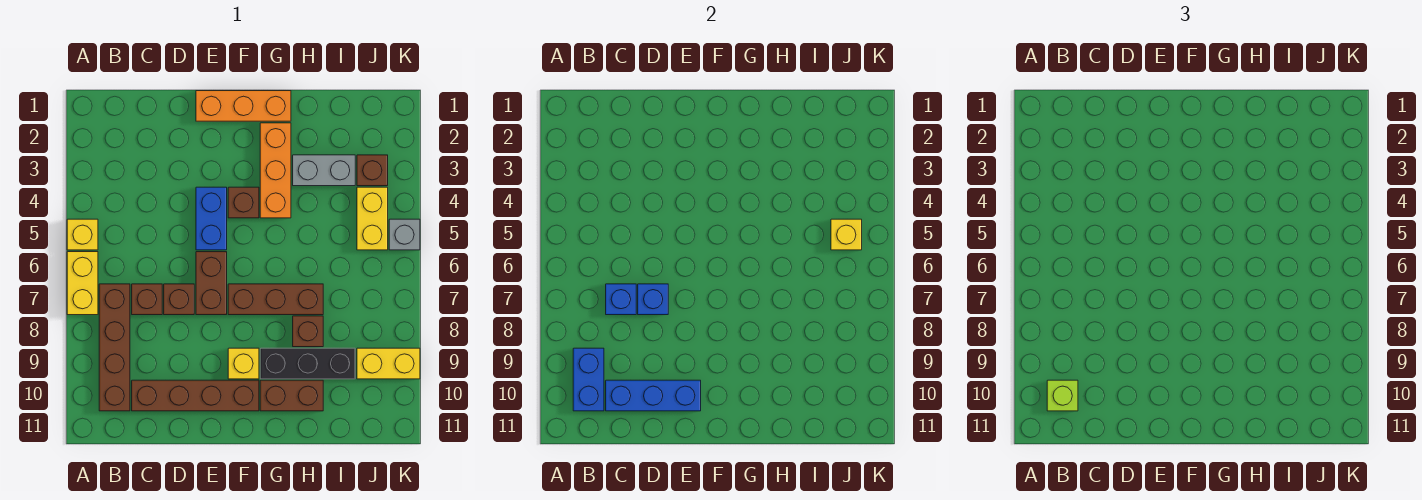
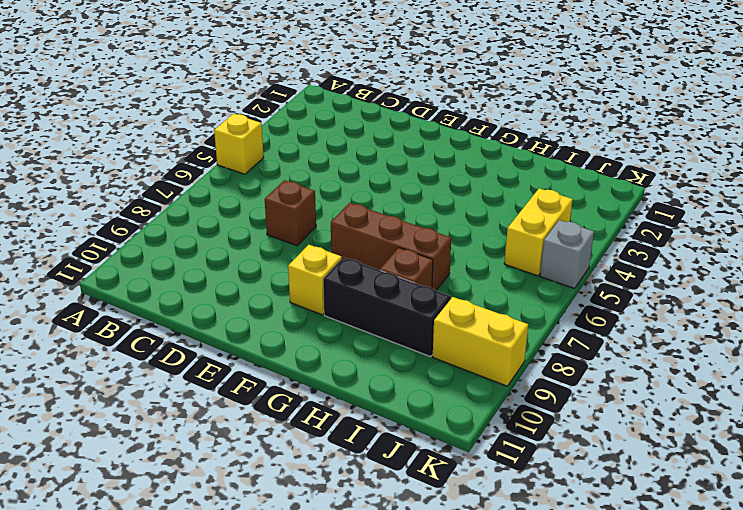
none -> yellow brick A6:A7 level 1
none -> brown brick B7:B10 level 1
none -> brown brick C7 level 1

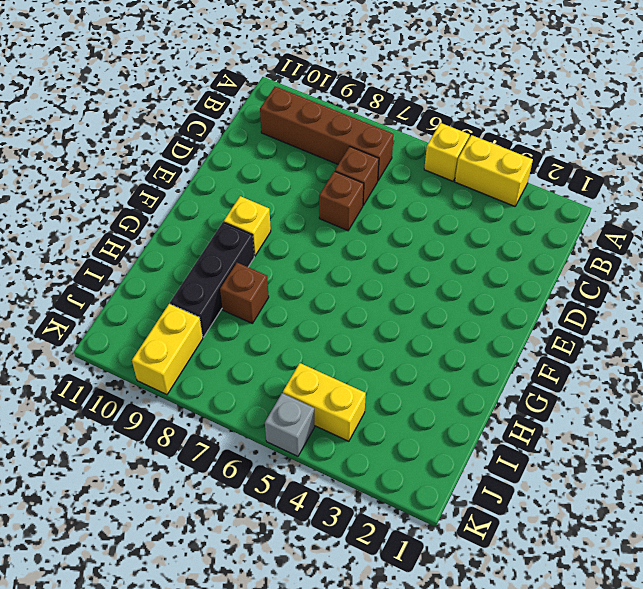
yellow brick A3:A4 level 1 -> yellow brick A6:A7 level 1
none -> brown brick C10:F10 level 1
none -> orange brick E1:G1 level 1
none -> blue brick E4:E5 level 1

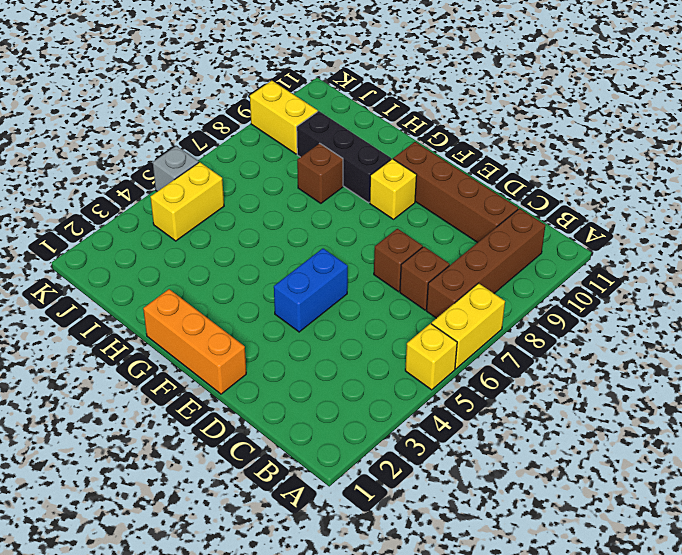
none -> brown brick E6:E7 level 1
none -> brown brick F4 level 1
none -> brown brick F7:H7 level 1

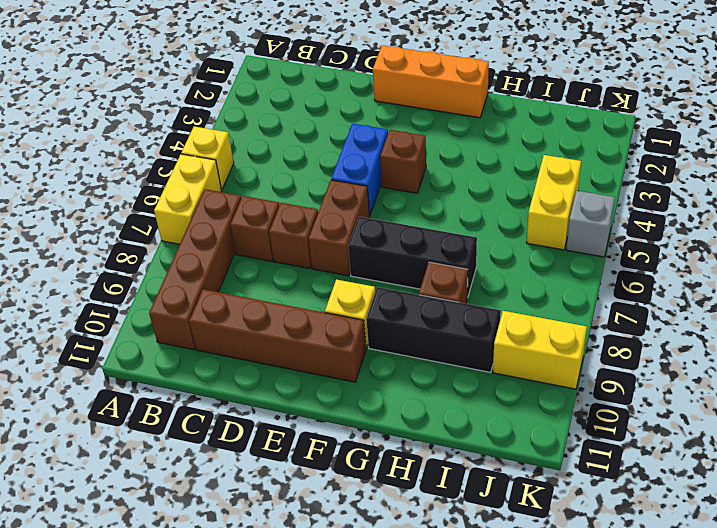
black brick F7:H7 level 1 -> brown brick F7:H7 level 1
none -> orange brick G2:G4 level 1
none -> brown brick G10:H10 level 1
none -> grey brick H3:I3 level 1

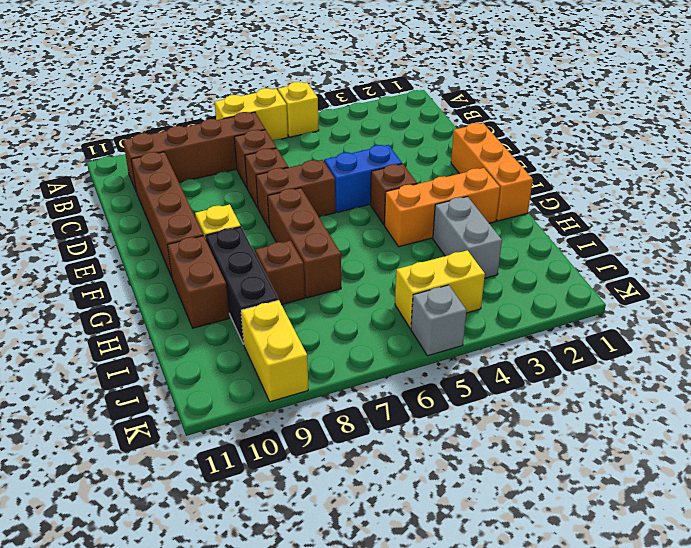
none -> brown brick J3 level 1
none -> blue brick B9:B10 level 2
none -> blue brick C7 level 2

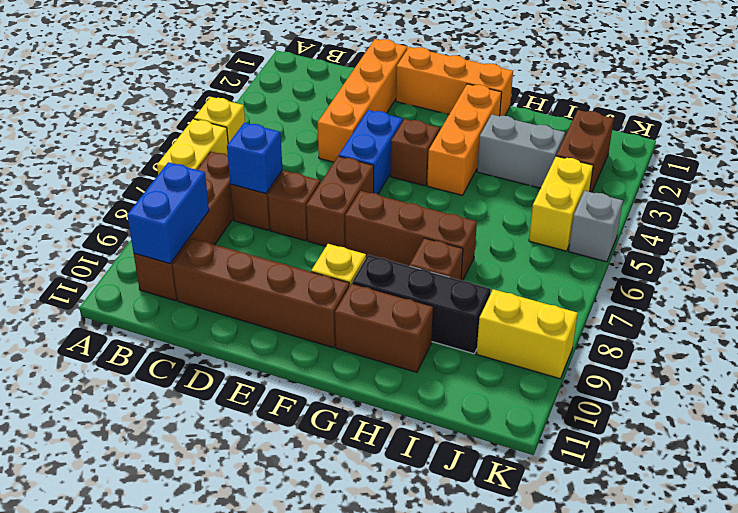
orange brick D1:D4 level 1 -> none
brown brick J2:J3 level 1 -> brown brick J3 level 1
none -> blue brick C10:E10 level 2
none -> blue brick D7 level 2
none -> yellow brick J5 level 2

